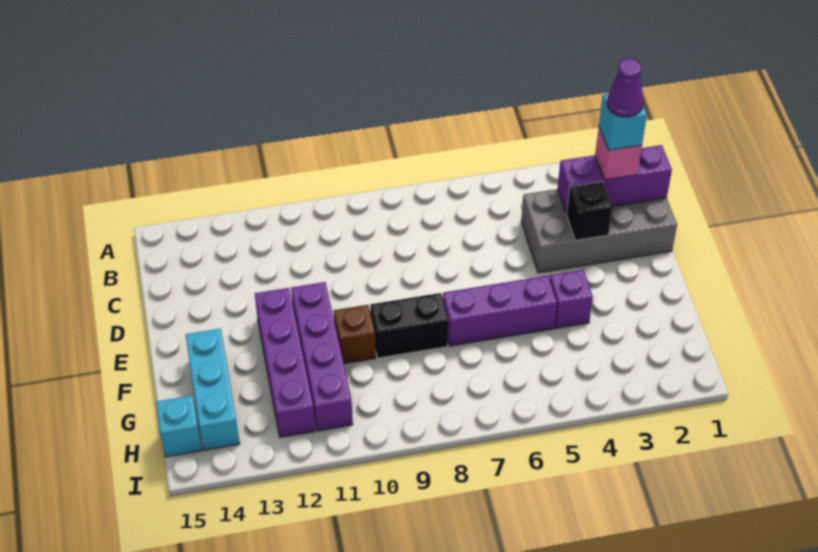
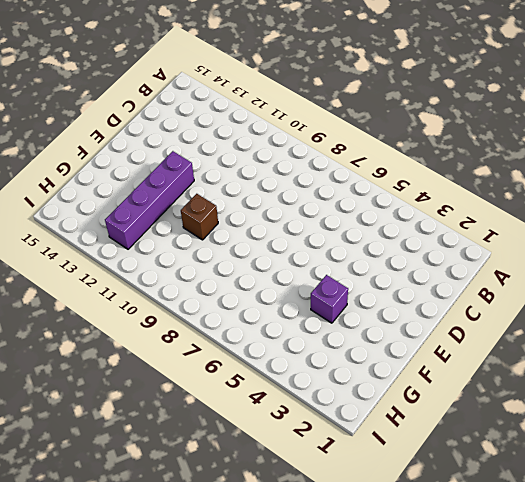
none -> grey brick C1:D4 level 1
none -> purple brick E11:H11 level 1
none -> purple brick F5:F7 level 1

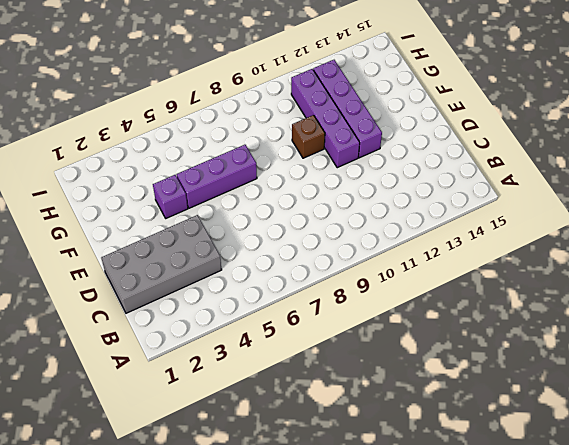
none -> black brick F8:F9 level 1
none -> cyan brick F14:H14 level 1
none -> cyan brick H15 level 1

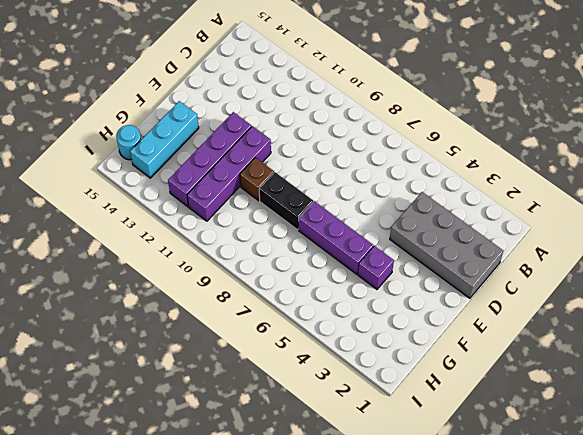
cyan round brick H15 level 1 -> cyan brick H15 level 1
none -> purple brick C1:C3 level 2
none -> black brick D3 level 2
none -> pink brick C2 level 3

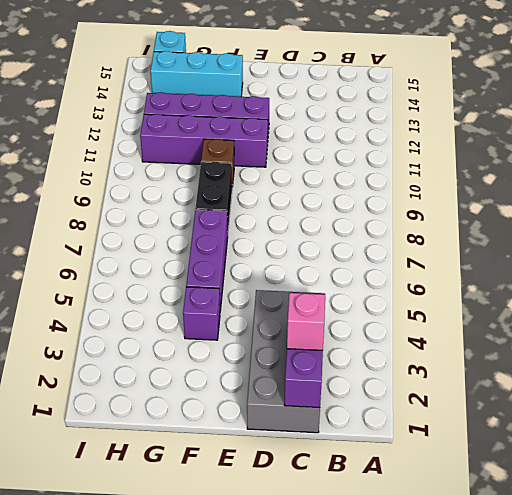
none -> black brick D3 level 2
none -> cyan brick C2 level 4
none -> purple cone C2 level 5

